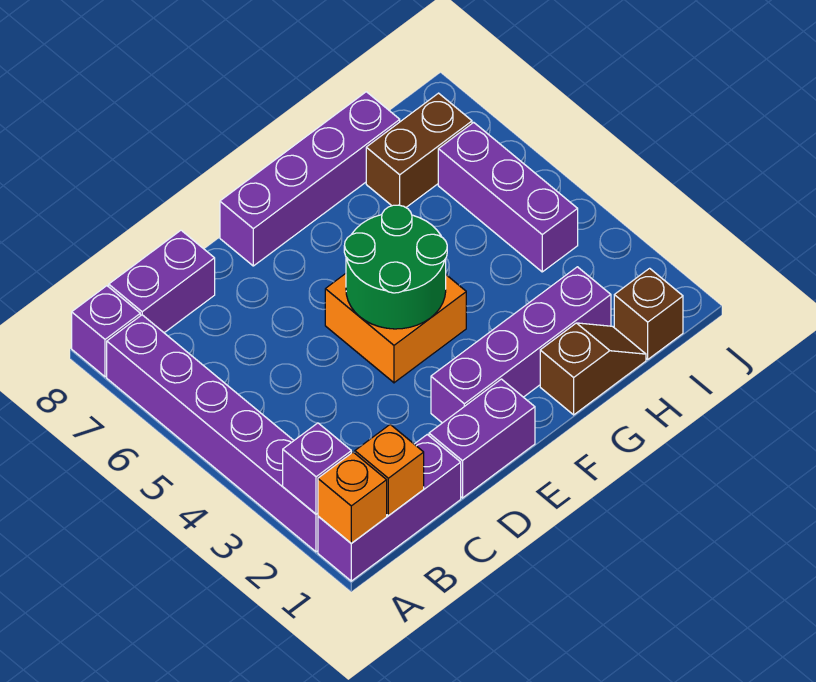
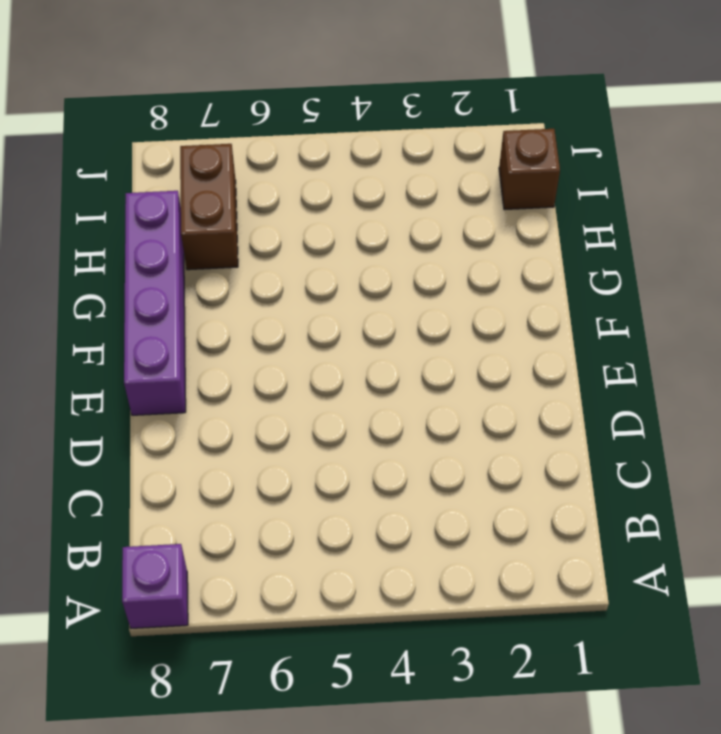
none -> purple brick A1:C1 level 1
none -> purple brick A2:A7 level 1
none -> purple brick B8:C8 level 1

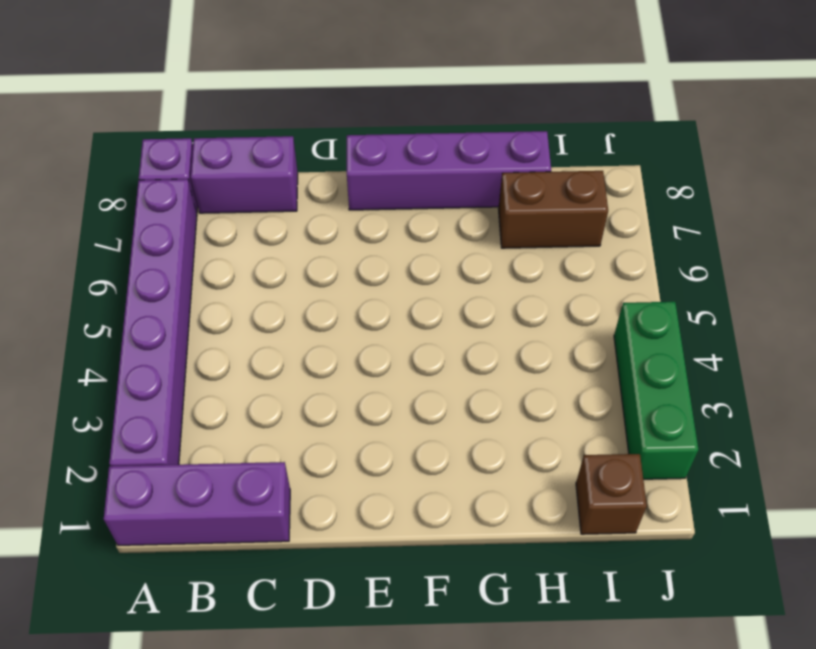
green brick J2:J4 level 1 -> none
none -> purple brick D1:E1 level 1
none -> purple brick E2:H2 level 1
none -> orange brick E4:F5 level 1

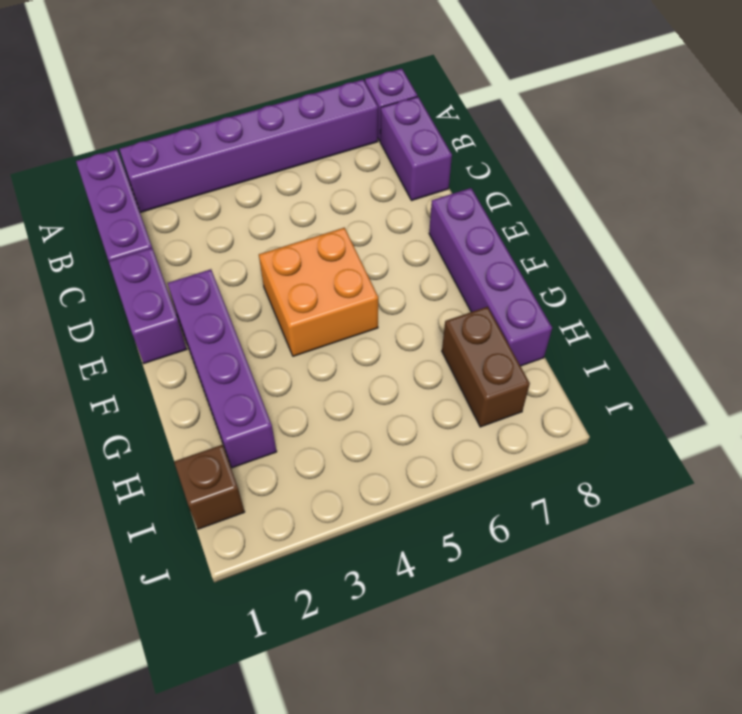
none -> brown slope G1:H1 level 1 top G
none -> purple brick I4:I6 level 1
none -> orange brick A1 level 2

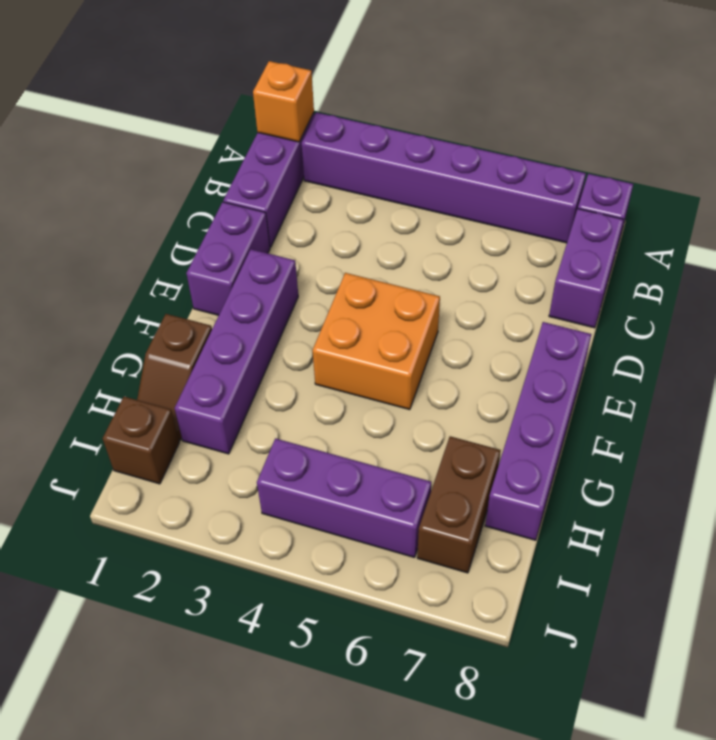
none -> purple brick A2 level 2
none -> orange brick B1 level 2
none -> green round brick E4:F5 level 2

